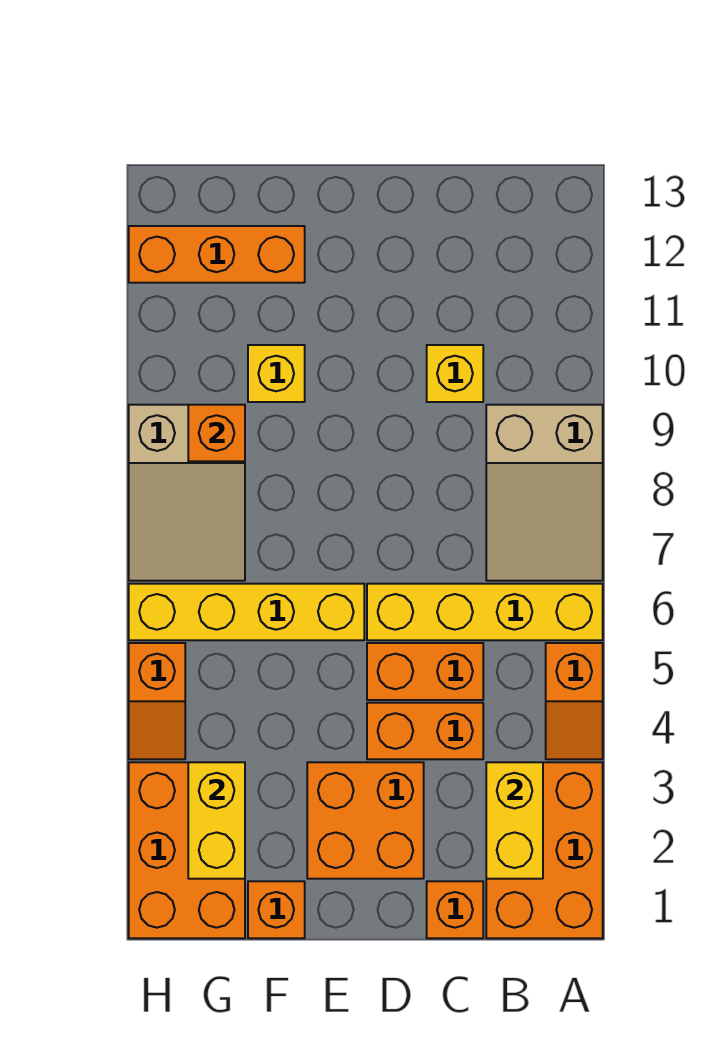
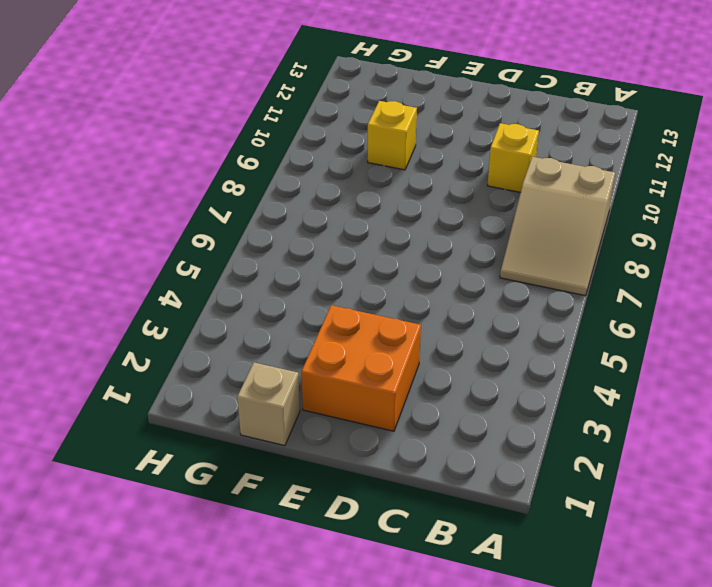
tan brick F1 level 1 -> orange brick F1 level 1
none -> orange brick A1:B3 level 1
none -> orange slope A4:A5 level 1 top 5
none -> yellow brick A6:D6 level 1

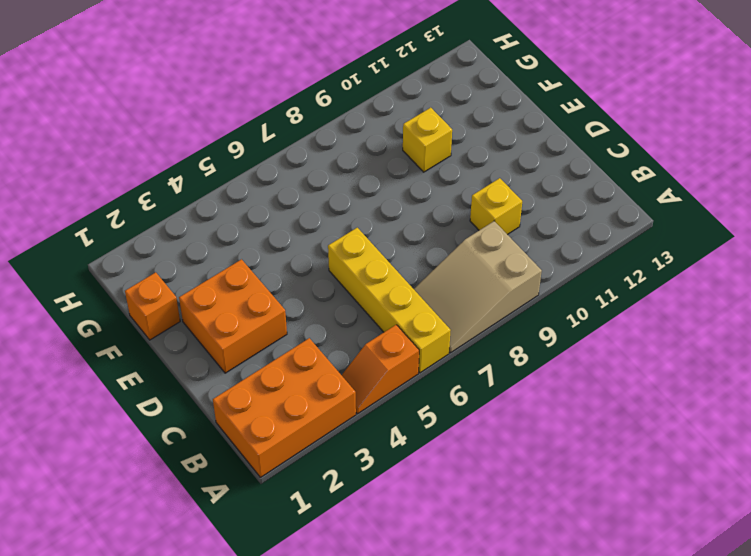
none -> orange brick C1 level 1
none -> orange brick C4:D4 level 1
none -> orange brick C5:D5 level 1

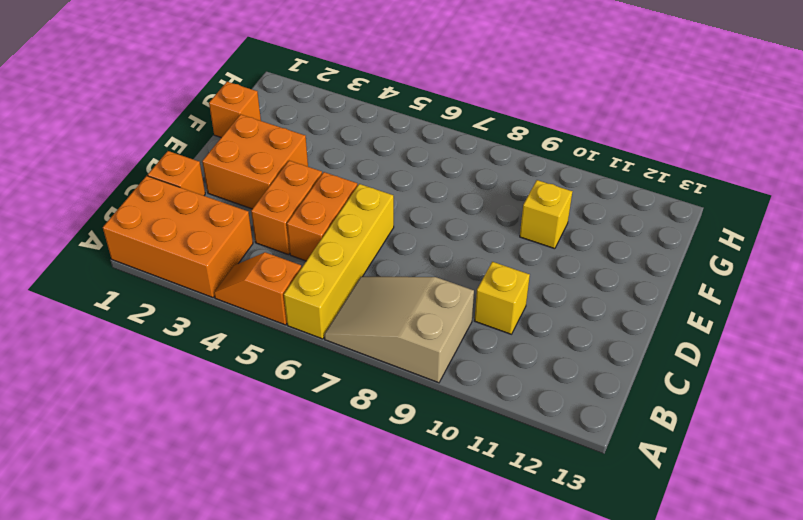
none -> yellow brick E6:H6 level 1
none -> orange brick F12:H12 level 1
none -> orange brick G1:H3 level 1

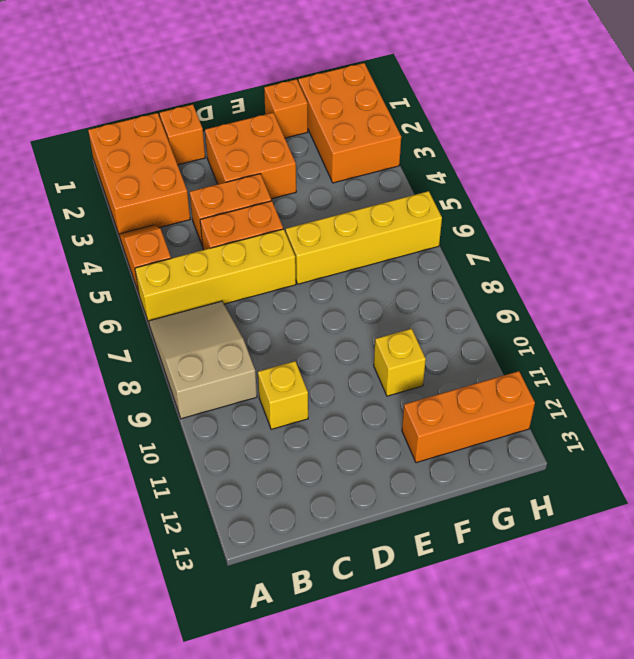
none -> tan slope G7:H9 level 1 top 9
none -> orange slope H4:H5 level 1 top 5
none -> yellow brick B2:B3 level 2

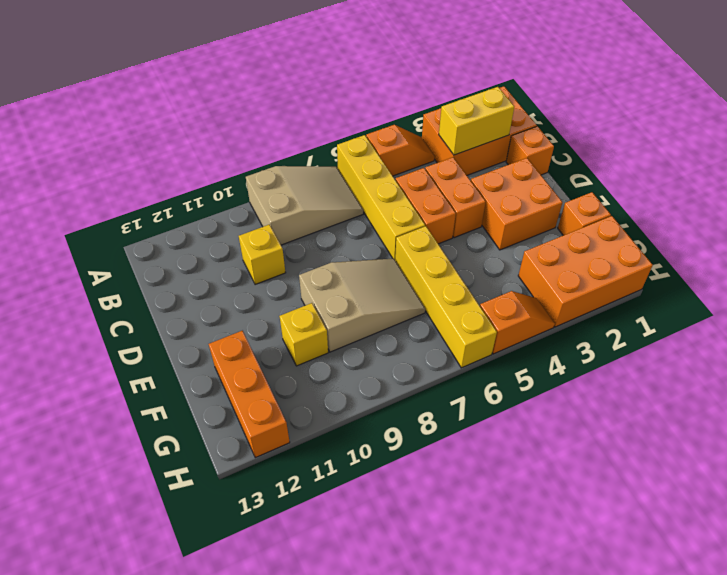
tan slope E7:F9 level 1 top 9 -> tan slope G7:H9 level 1 top 9
none -> yellow brick G2:G3 level 2
none -> orange brick G9 level 2

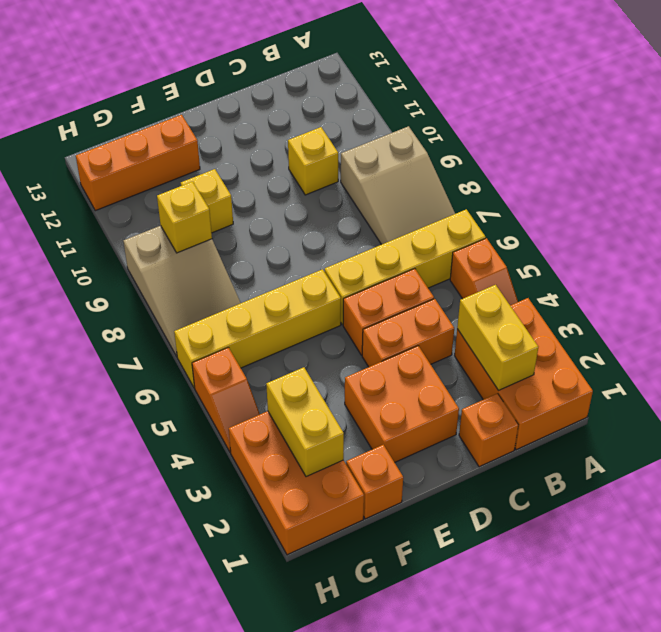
yellow brick G9 level 2 -> orange brick G9 level 2

